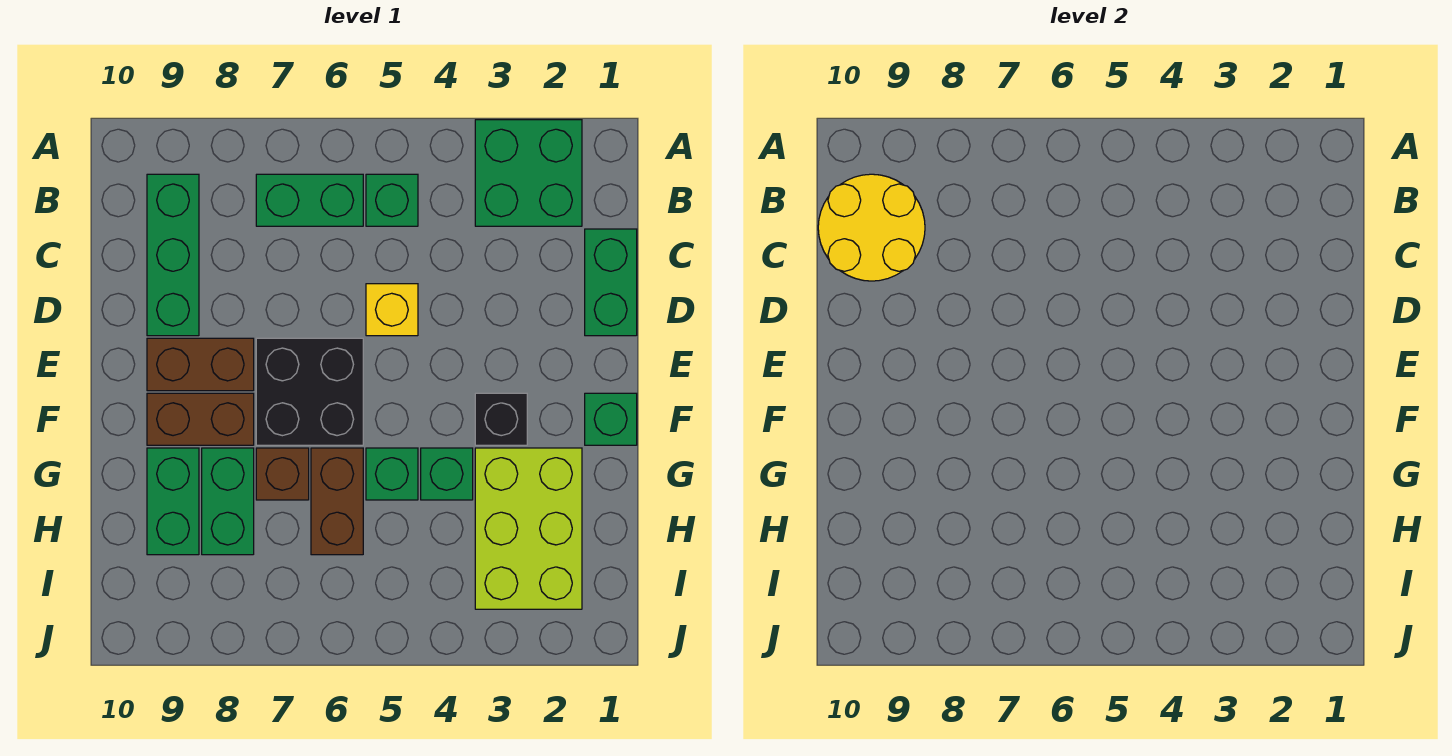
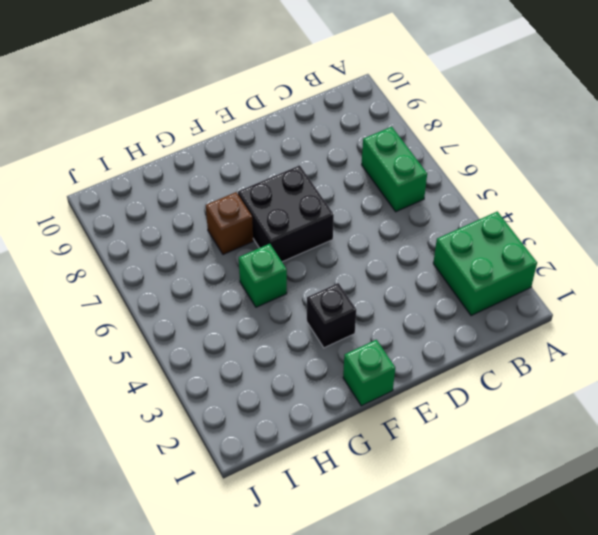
none -> green brick B5 level 1
none -> green brick B9:D9 level 1
none -> green brick C1:D1 level 1

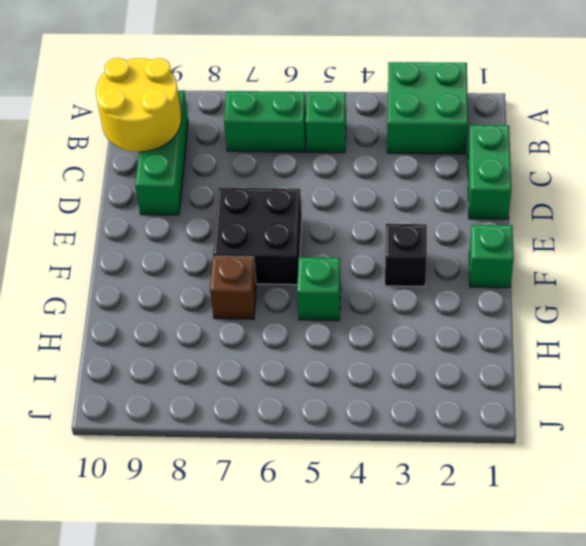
none -> yellow brick D5 level 1
none -> brown brick E8:E9 level 1
none -> brown brick F8:F9 level 1

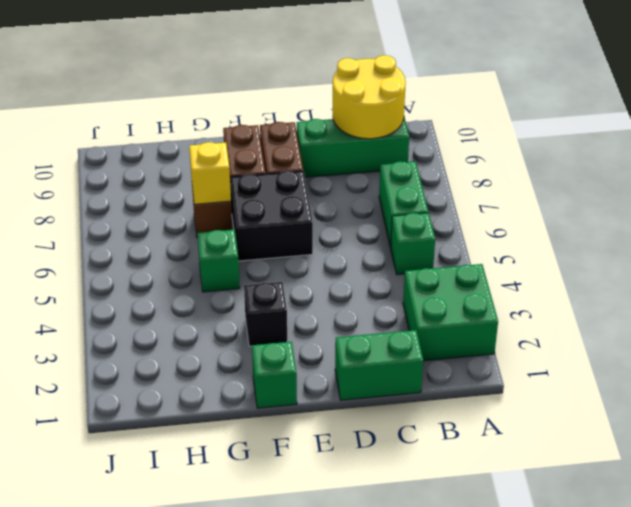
yellow brick G7 level 2 -> yellow brick D5 level 1
none -> lime brick G2:I3 level 1
none -> green brick G4 level 1
none -> brown brick G6:H6 level 1

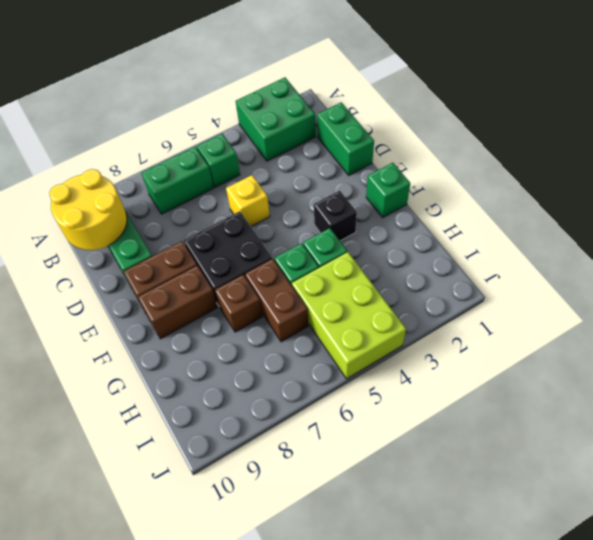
lime brick H4:J5 level 1 -> lime brick G2:I3 level 1
none -> green brick G8:H8 level 1
none -> green brick G9:H9 level 1

